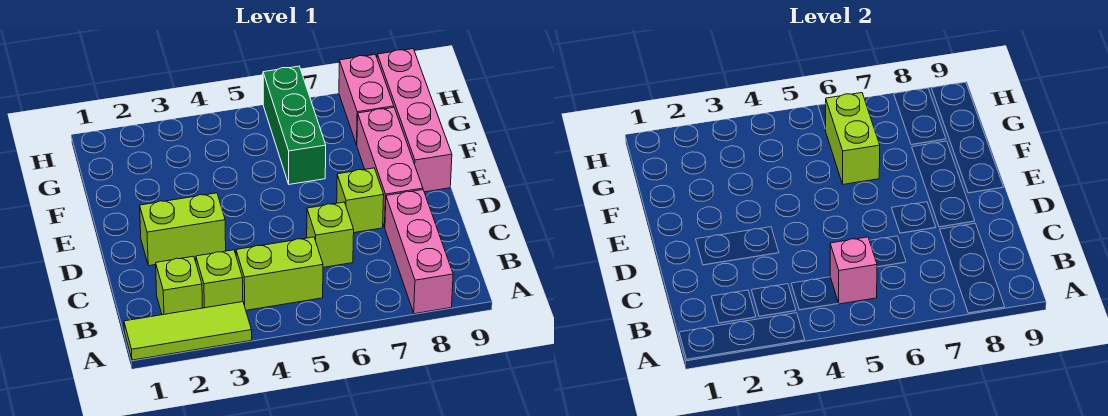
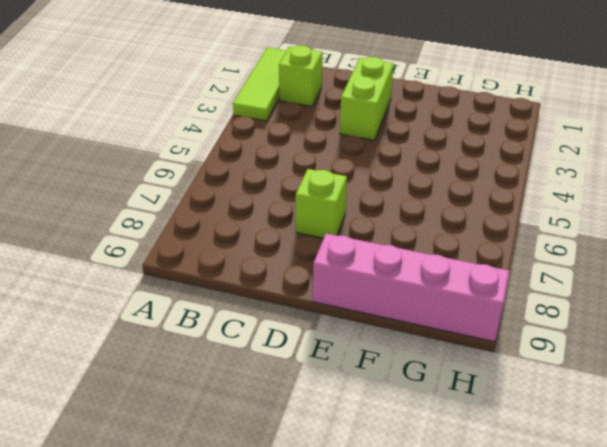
none -> pink brick A8:C8 level 1
none -> lime brick B3 level 1
none -> lime brick B4:B5 level 1

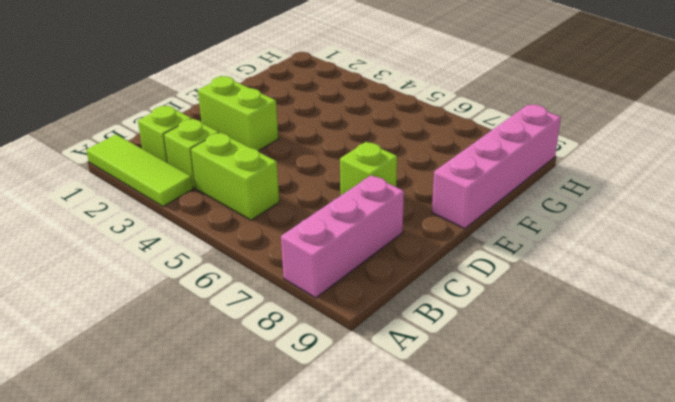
none -> lime brick C6 level 1
none -> pink brick D8:F8 level 1
none -> green brick F6:H6 level 1

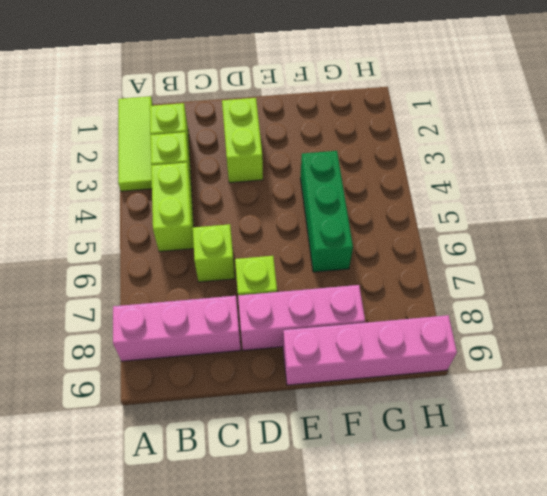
green brick F4:F6 level 1 -> green brick F6:H6 level 1
none -> pink brick G8:H8 level 1
none -> pink brick B5 level 2
none -> lime brick F6:G6 level 2

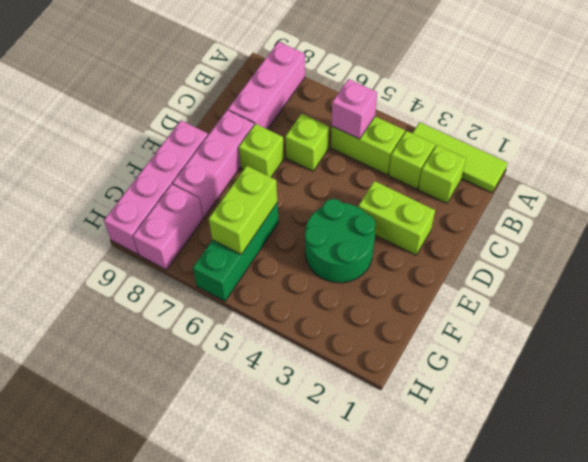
green round brick E3:F4 level 1 -> none

